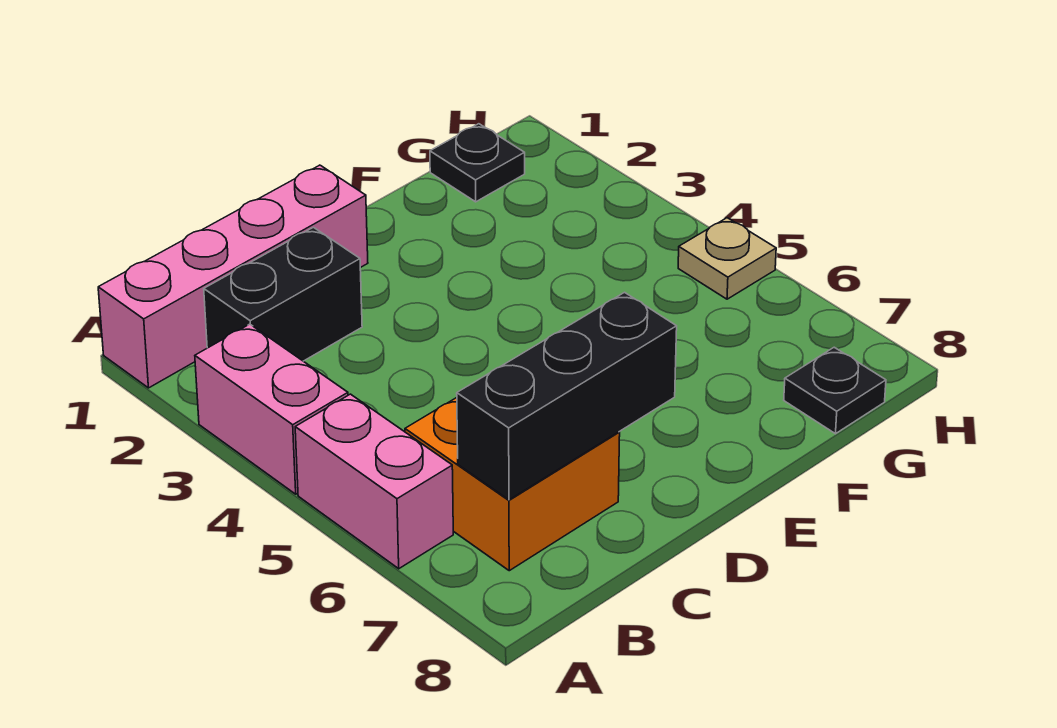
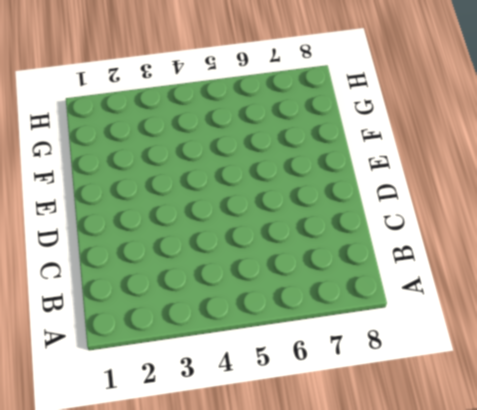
none -> pink brick A1:D1 level 1
none -> pink brick A3:A4 level 1

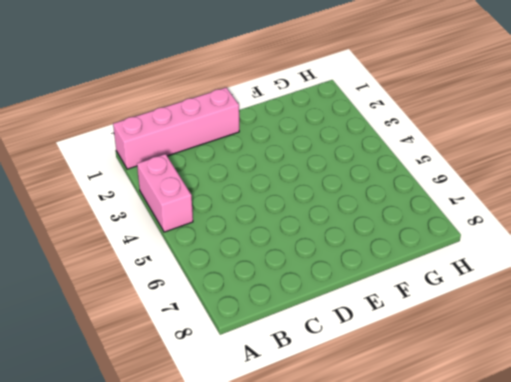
none -> pink brick A5:A6 level 1
none -> black brick B2:C2 level 1

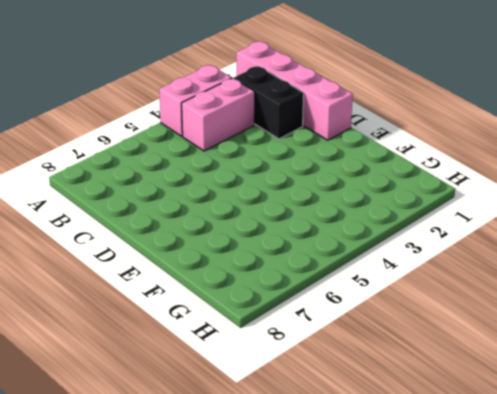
pink brick B3:B4 level 1 -> pink brick A5:A6 level 1
none -> orange brick B6:C7 level 1
none -> black plate G1 level 1

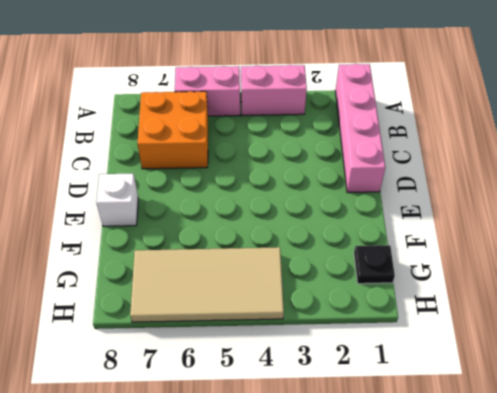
white brick E8 level 1 -> none
tan tile G4:H7 level 1 -> tan plate H5 level 1
none -> black brick B2:C2 level 1
none -> black plate G8 level 1

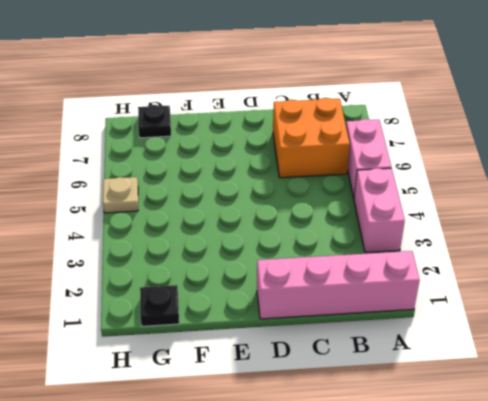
none -> black brick B2:C2 level 1
none -> black brick B7:D7 level 2

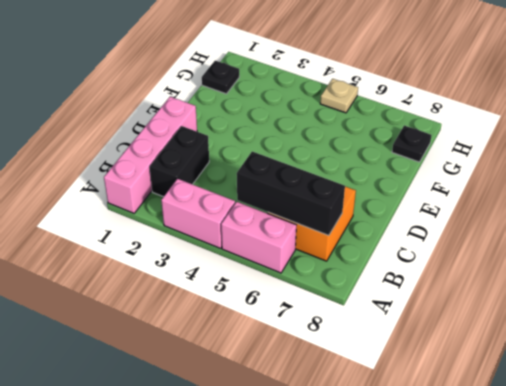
black brick B5:B7 level 2 -> black brick B7:D7 level 2

